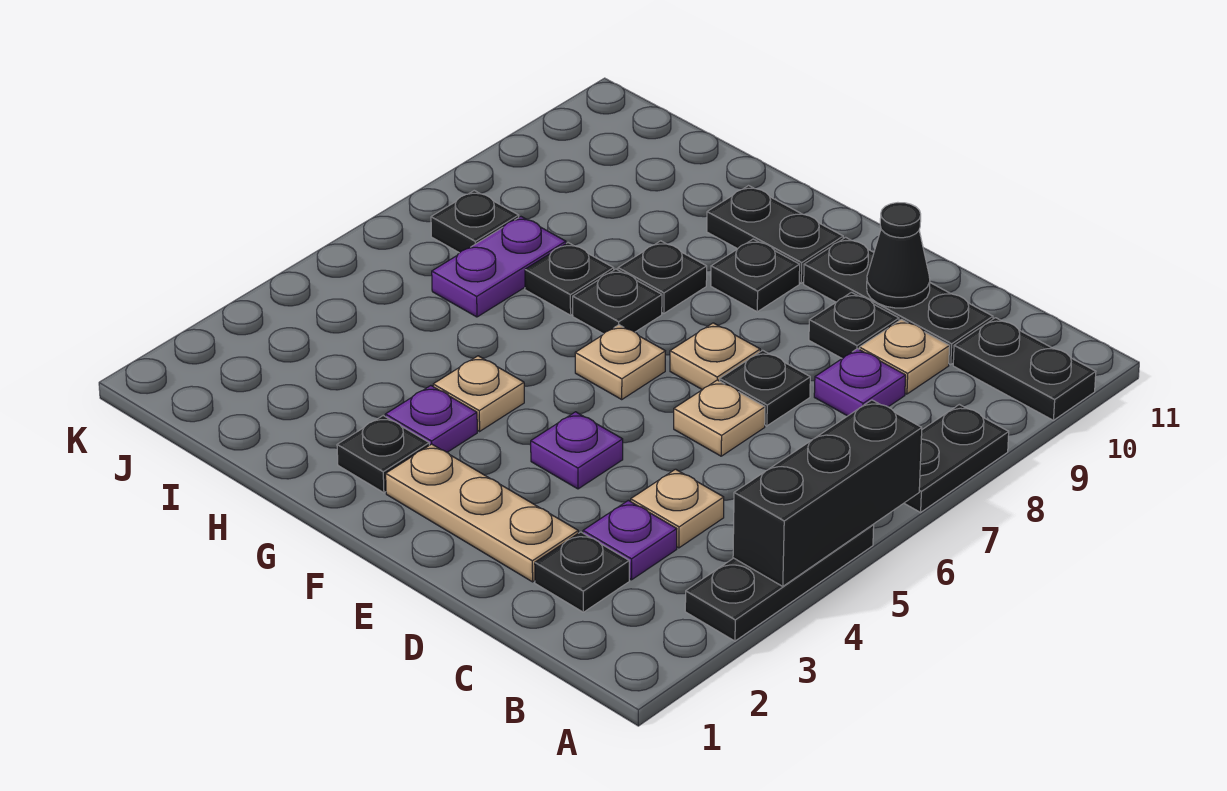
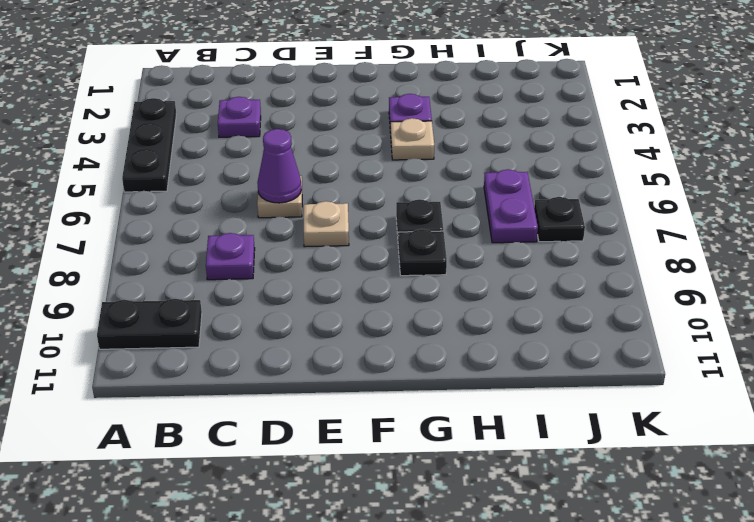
purple cone D6 level 2 -> none
none -> black plate A7:A8 level 1
none -> black plate C2 level 1
none -> tan plate C4 level 1

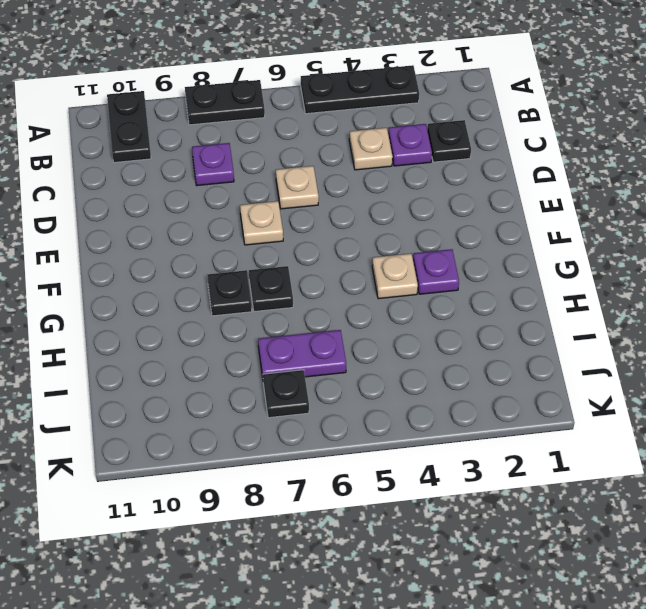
none -> tan plate C9 level 1
none -> black plate C10:E10 level 1
none -> tan plate D2:F2 level 1

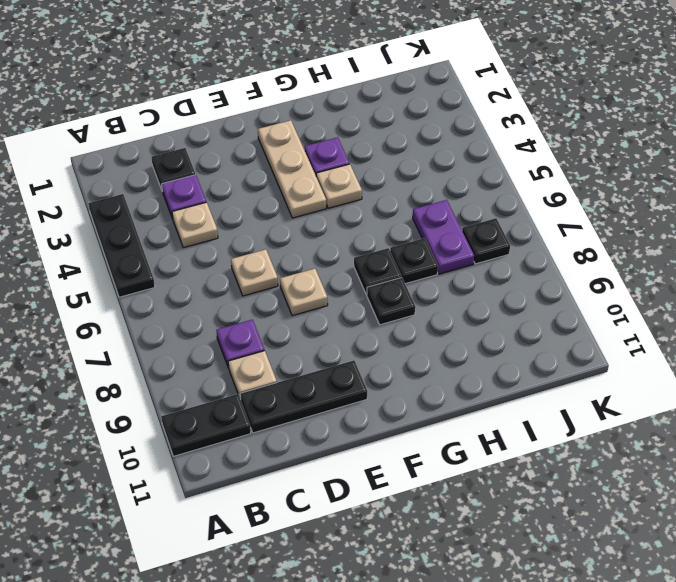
tan plate F2:F4 level 1 -> tan plate D2:F2 level 1
none -> black plate A7:A8 level 1
none -> black plate D7 level 1
none -> black plate D9 level 1

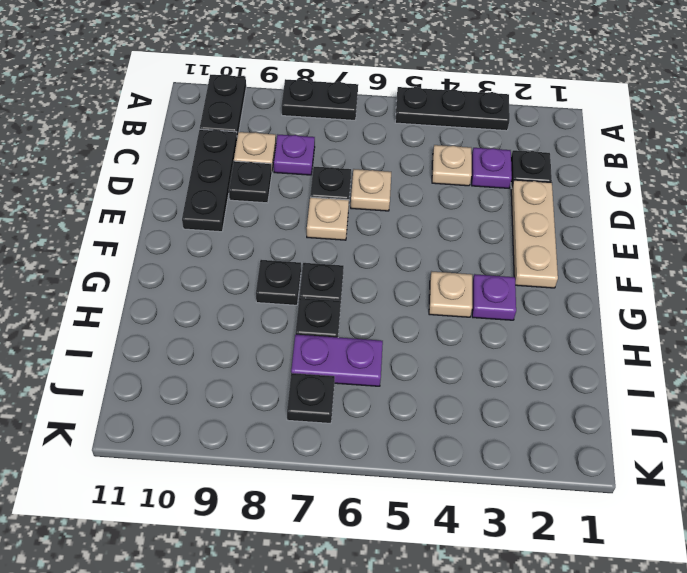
none -> purple plate E4 level 1
none -> tan plate F6 level 1
none -> black plate F9 level 1

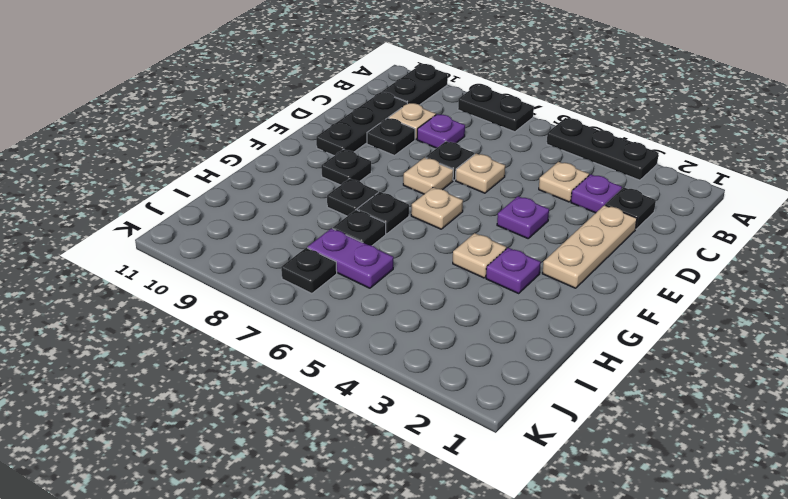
none -> black plate F10:G10 level 1
none -> black plate G2 level 1
none -> black brick A4:A6 level 2

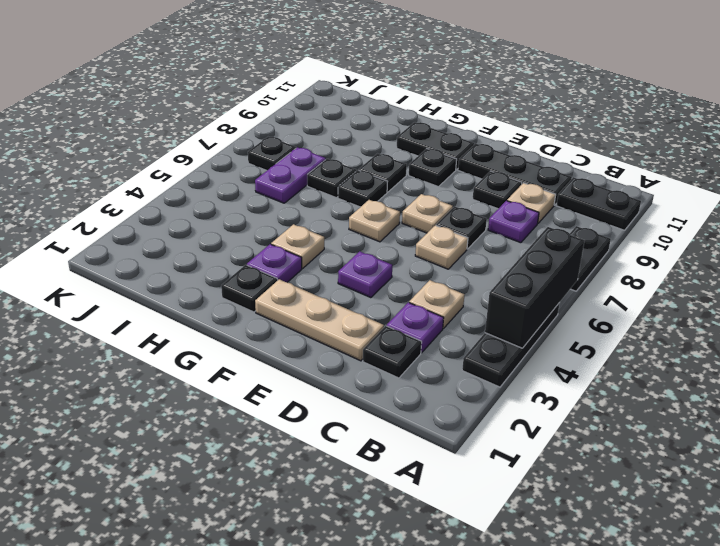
none -> black cone D10 level 2

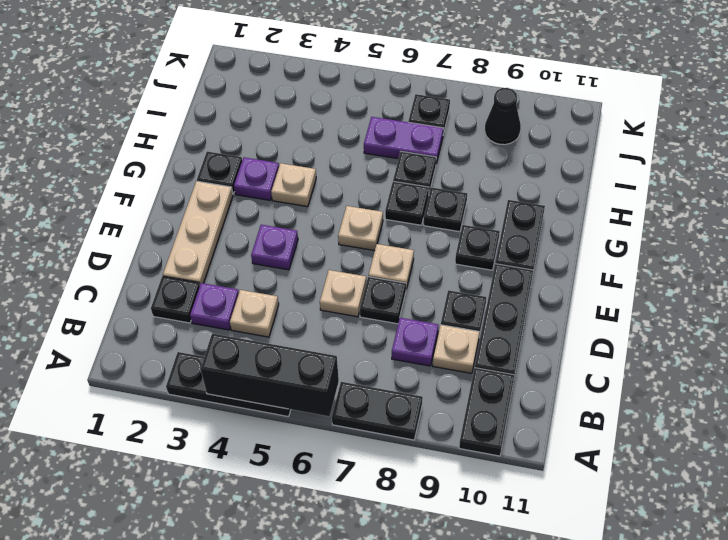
black cone J9 level 1 -> black cone D10 level 2

